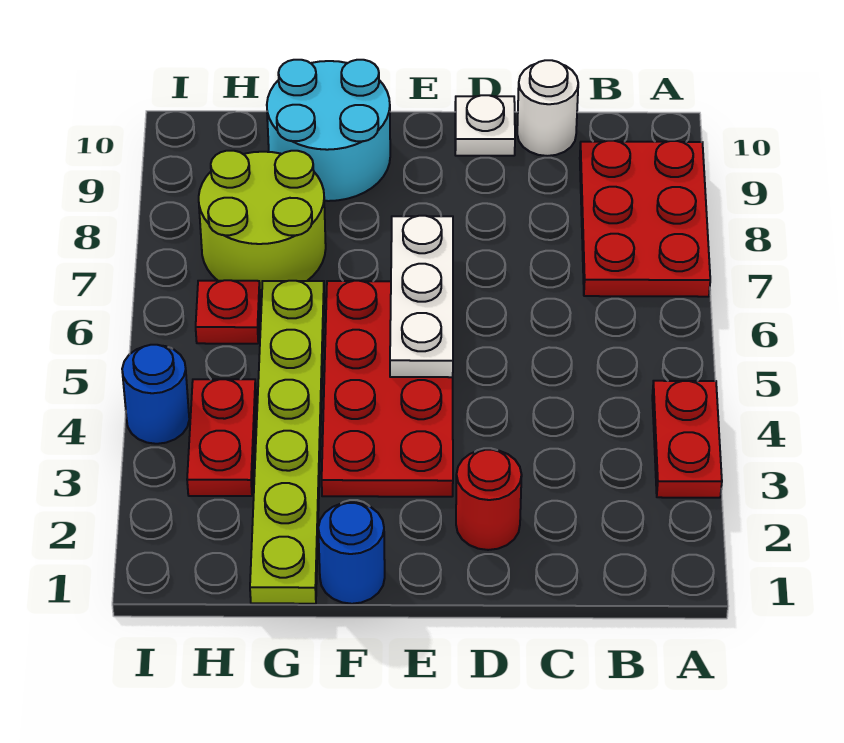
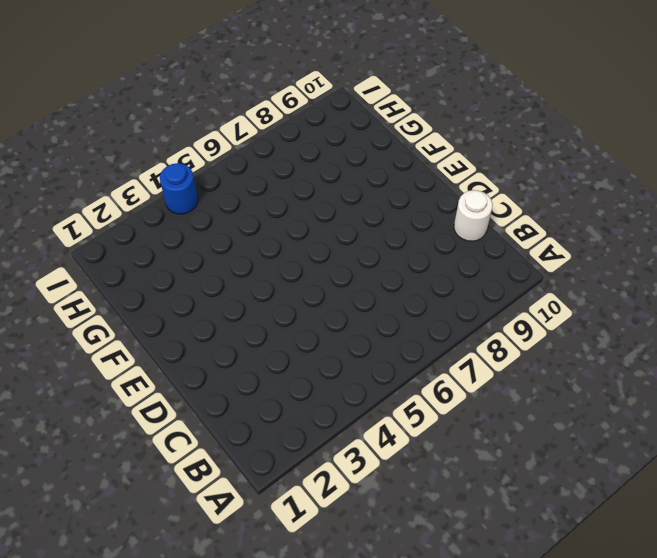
none -> red plate A3:A4 level 1
none -> red plate A7:B9 level 1
none -> red round brick D2 level 1

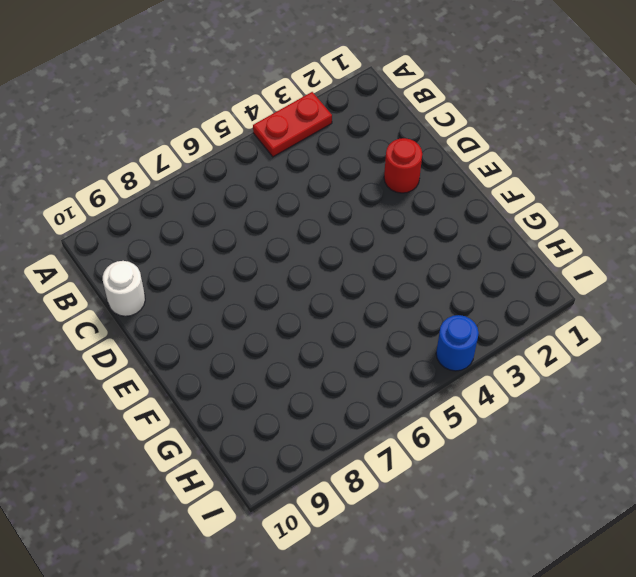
none -> red plate A7:B9 level 1
none -> white plate D10 level 1
none -> red plate E3:F6 level 1

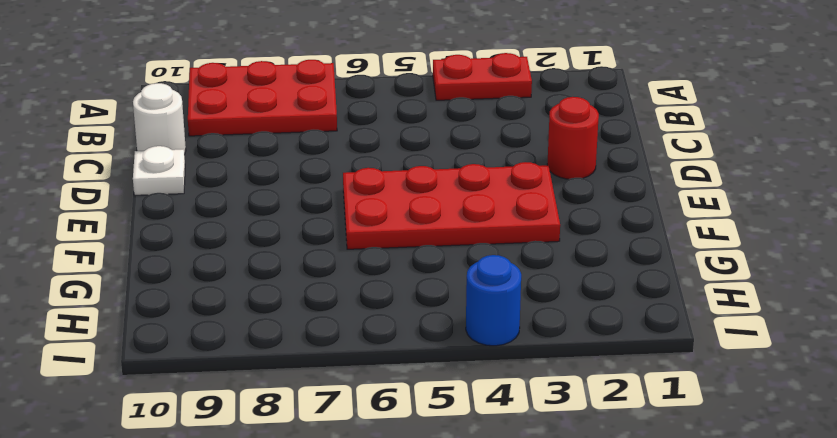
none -> blue round brick F1 level 1
none -> cyan round brick F9:G10 level 1
none -> lime plate G1:G6 level 1

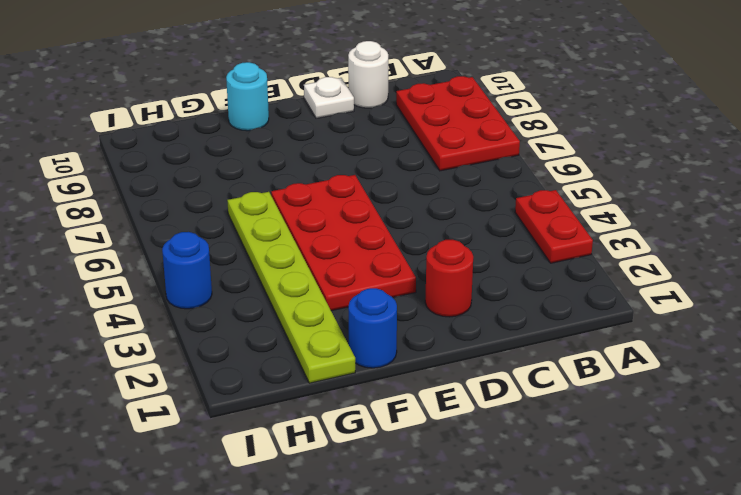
cyan round brick F10 level 1 -> cyan round brick F9:G10 level 1
none -> lime round brick G7:H8 level 1
none -> red plate H3:H4 level 1
none -> red plate H6 level 1

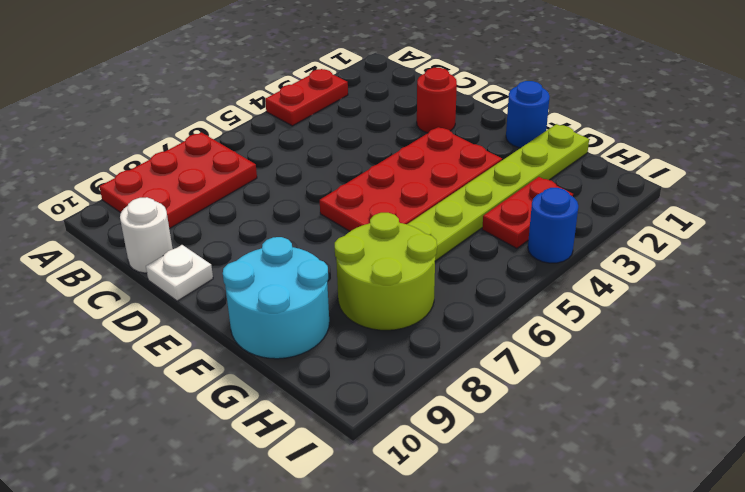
none -> red plate H6 level 1
none -> white plate E5:E7 level 2

